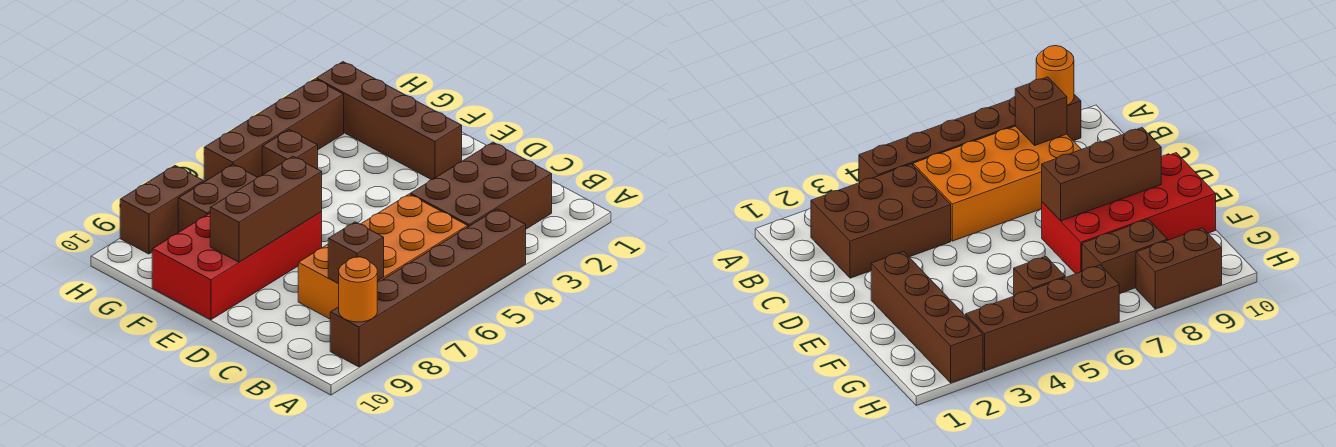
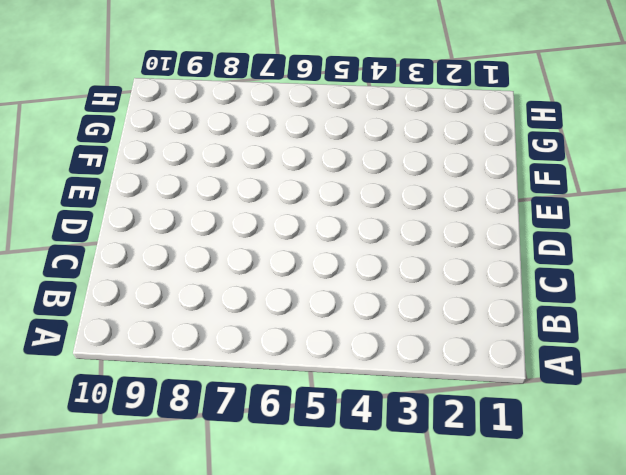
none -> brown brick A4:A9 level 1
none -> brown brick B2:C4 level 1
none -> orange brick B5:C8 level 1

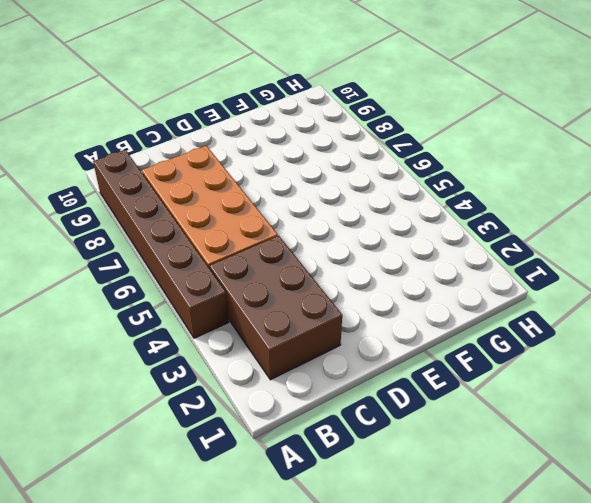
none -> brown brick E2:H2 level 1
none -> red brick E7:F10 level 1
none -> brown brick G5 level 1

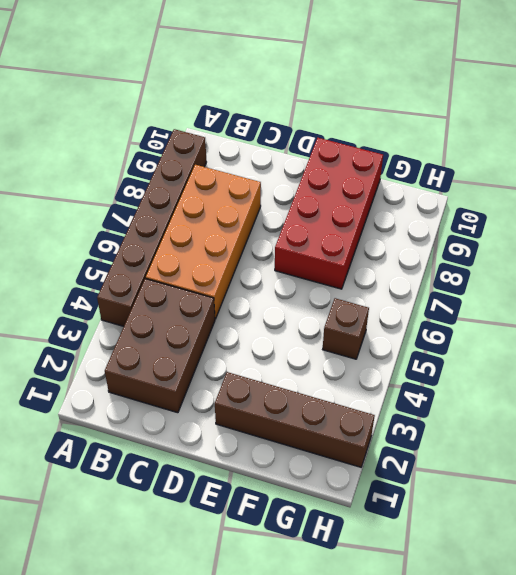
none -> brown brick G7:G8 level 1
none -> brown brick H3:H6 level 1
none -> brown brick H8:H9 level 1

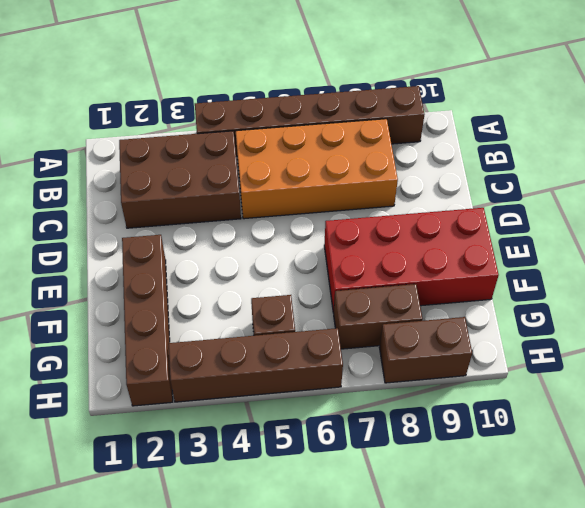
none -> orange round brick A9 level 2
none -> brown brick B8 level 2
none -> brown brick E7:E9 level 2

